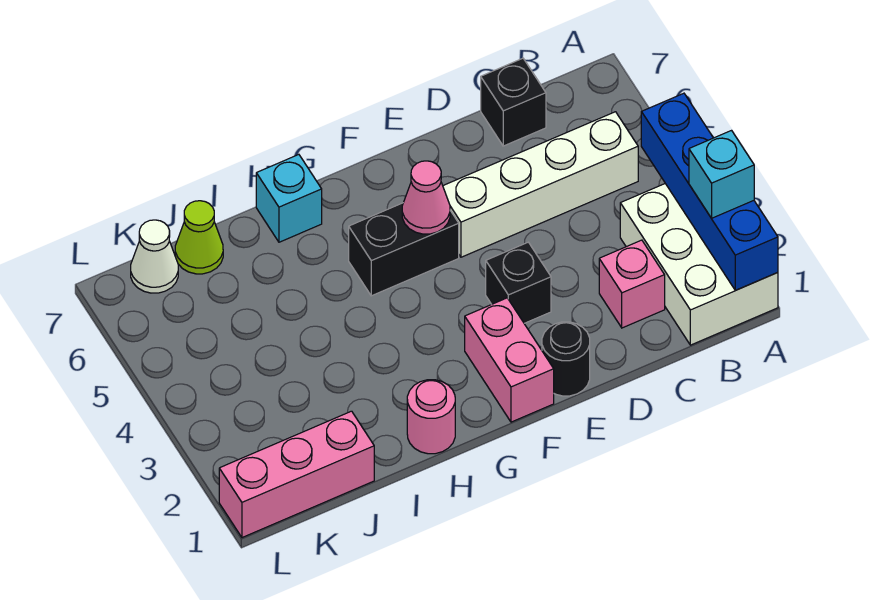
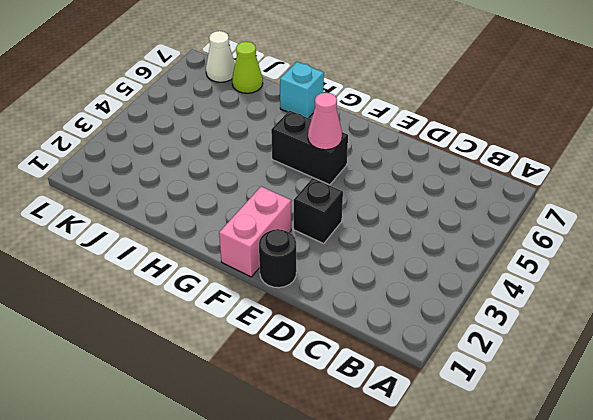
none -> white brick A1:B3 level 1
none -> white brick B5:E5 level 1
none -> pink brick C2 level 1

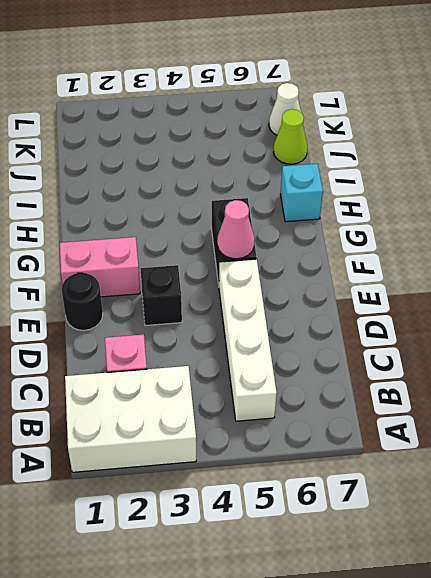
none -> black brick C7 level 1
none -> pink round brick H1 level 1
none -> pink brick J1:L1 level 1

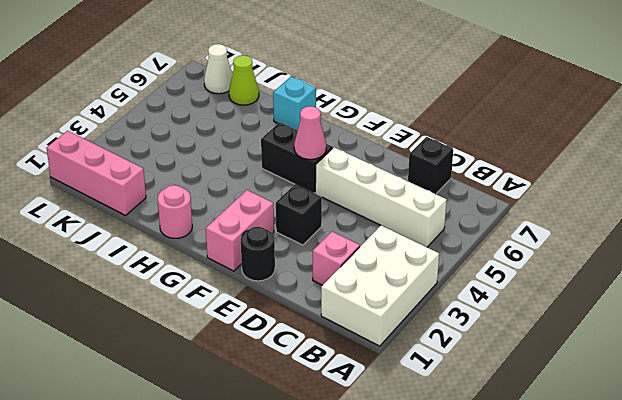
none -> blue brick A1:A4 level 2
none -> cyan brick A2 level 3

